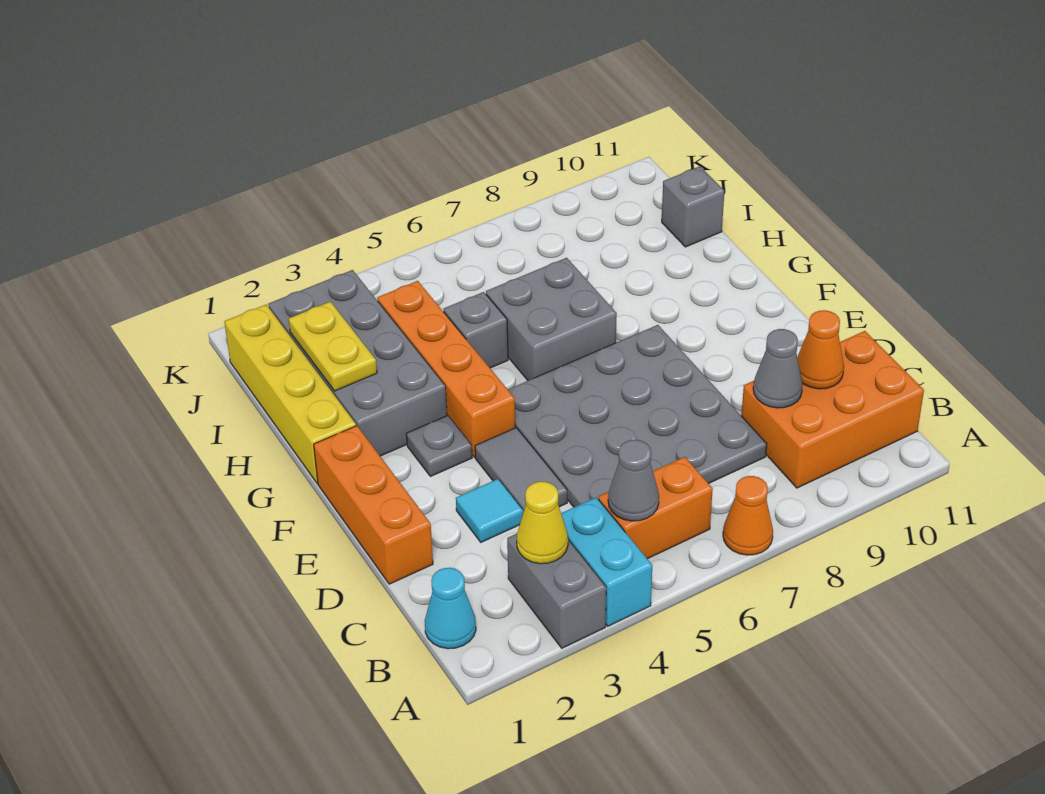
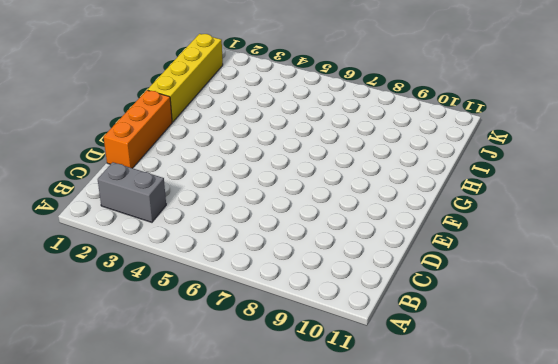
grey brick B2:B3 level 1 -> grey brick A3:B3 level 1
none -> cyan brick A4:B4 level 1
none -> orange cone A7 level 1
none -> cyan cone B1 level 1

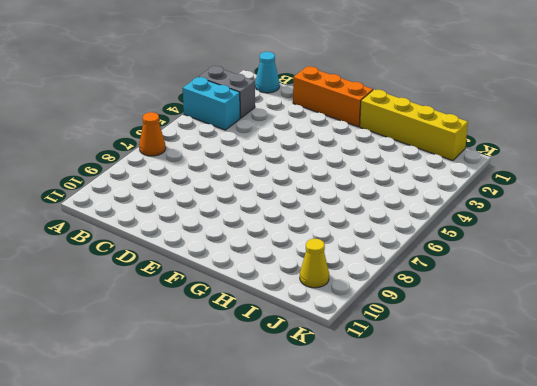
yellow cone J10 level 1 -> yellow cone B3 level 2
none -> orange brick B5:B6 level 1
none -> orange brick B9:C11 level 1
none -> grey plate C5:F8 level 1

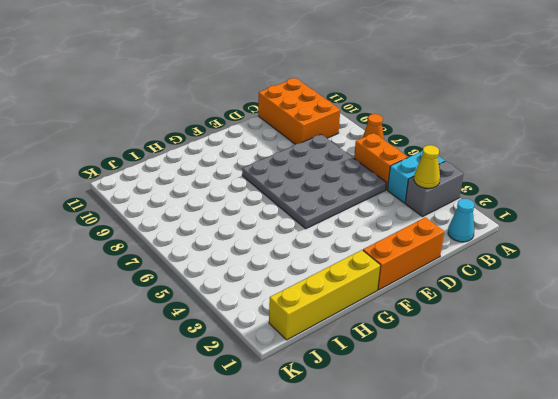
none -> cyan tile D3 level 1
none -> grey tile D4:E4 level 1
none -> grey plate F3 level 1

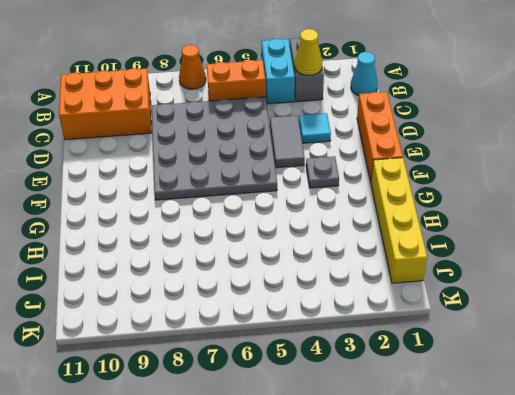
none -> orange brick F4:I4 level 1
none -> grey brick G2:J3 level 1
none -> grey brick G6:H7 level 1

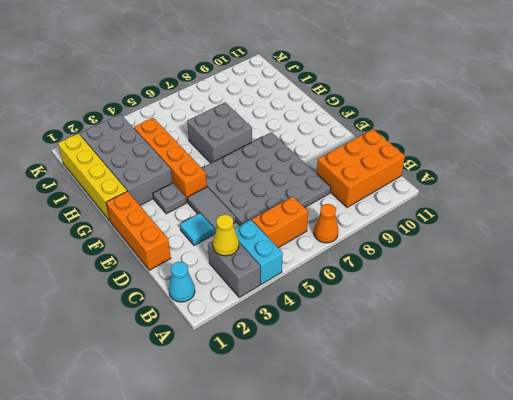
none -> grey brick H5 level 1
none -> grey brick I11 level 1
none -> grey cone B5 level 2

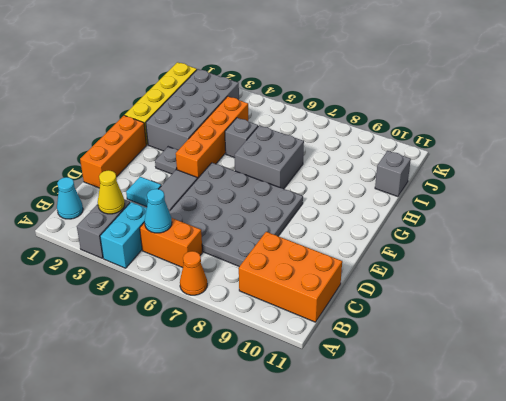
cyan cone B5 level 2 -> grey cone B5 level 2
none -> grey cone C9 level 2
none -> orange cone C10 level 2
none -> yellow plate H2:I2 level 2

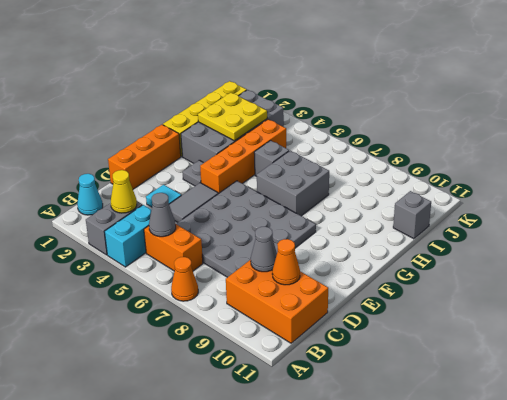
yellow plate H2:I3 level 2 -> yellow plate H2:I2 level 2

